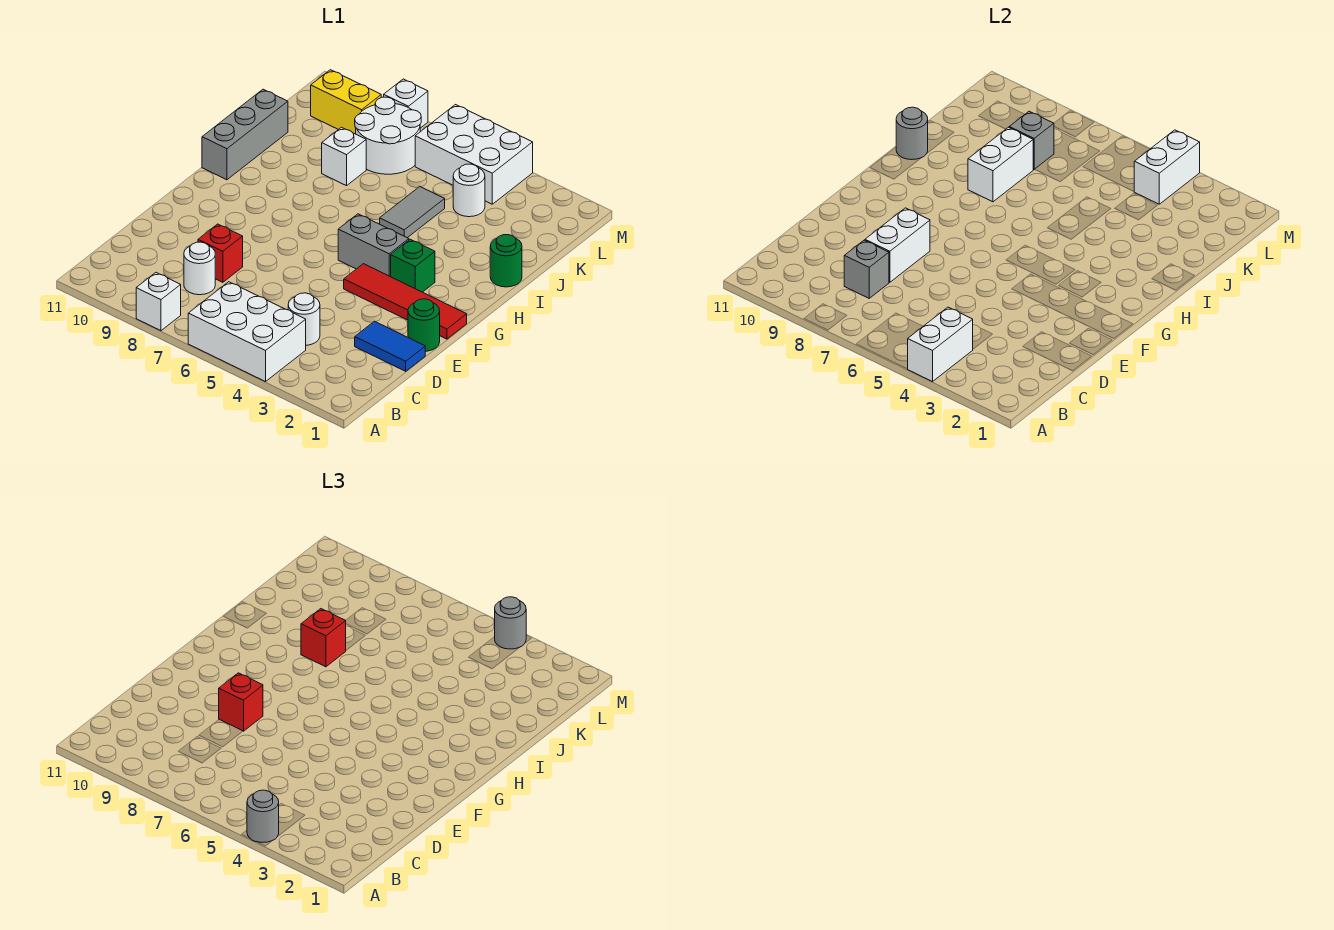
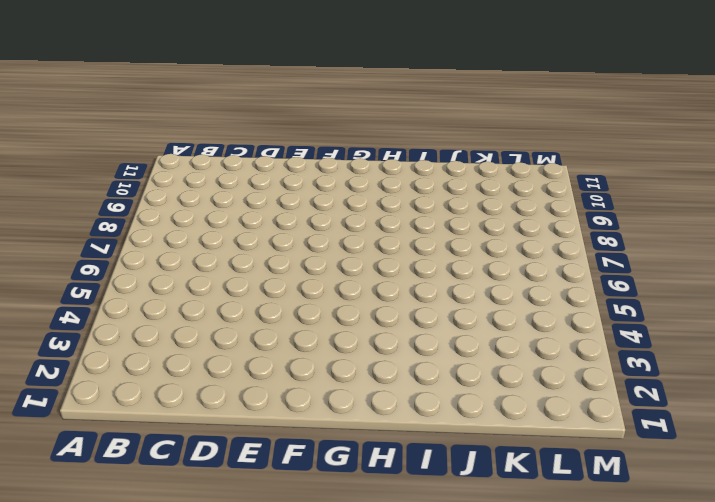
none -> white brick A4:B6 level 1
none -> white brick A8 level 1
none -> white round brick C4 level 1
none -> white round brick C8 level 1

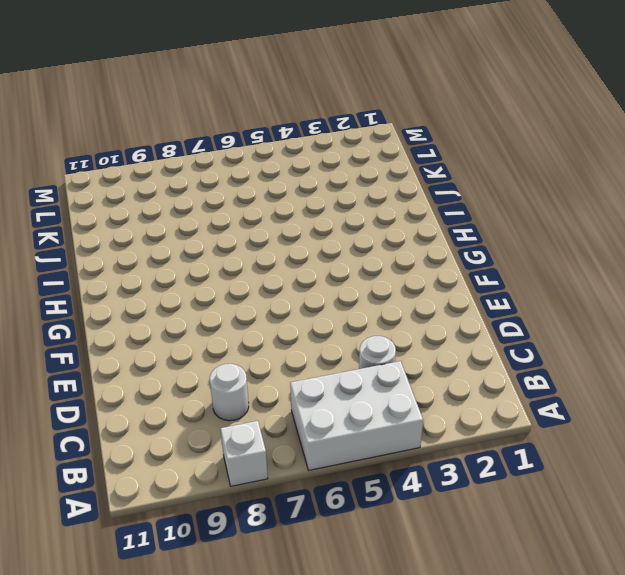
none -> blue tile D1:D2 level 1
none -> red brick D8 level 1
none -> green round brick E1 level 1
none -> red tile F1:F4 level 1

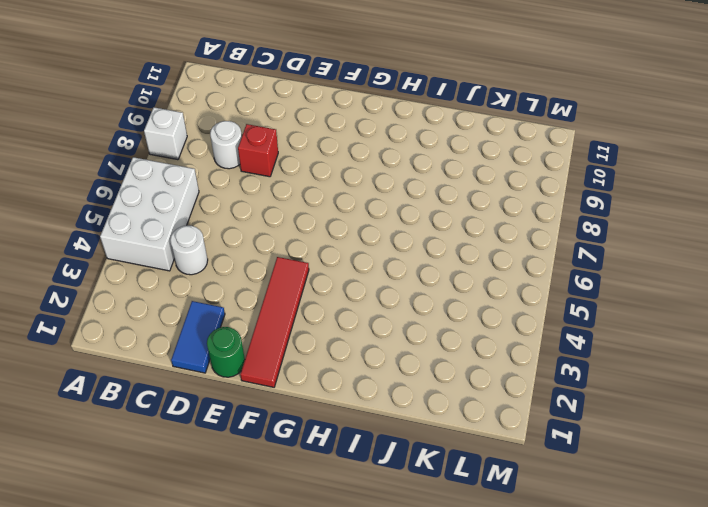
none -> green brick G3 level 1
none -> grey brick G4:G5 level 1
none -> grey brick H11:J11 level 1
none -> green round brick I1 level 1

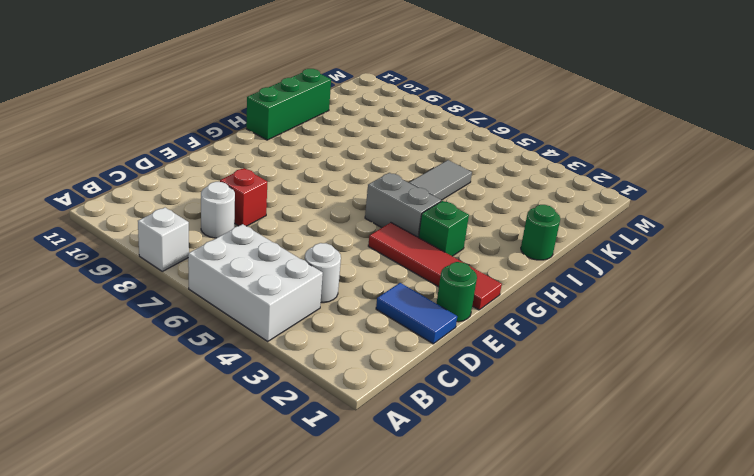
green brick H11:J11 level 1 -> grey brick H11:J11 level 1
none -> white brick J8 level 1
none -> white round brick K4 level 1
none -> white round brick K7:L8 level 1
none -> white brick L4:M6 level 1

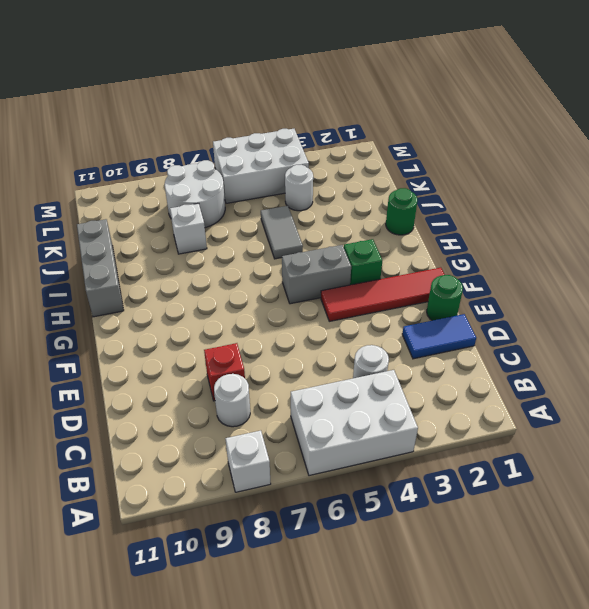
none -> yellow brick L9:L10 level 1
none -> white brick M8 level 1
none -> white brick A4:B4 level 2
none -> grey brick C8 level 2

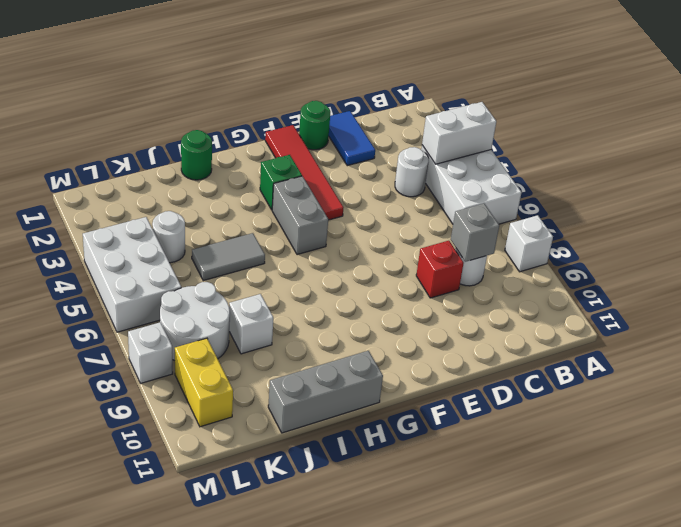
none -> white brick D8:E8 level 2
none -> white brick I8:J8 level 2
none -> grey round brick I11 level 2
none -> grey brick K8 level 2

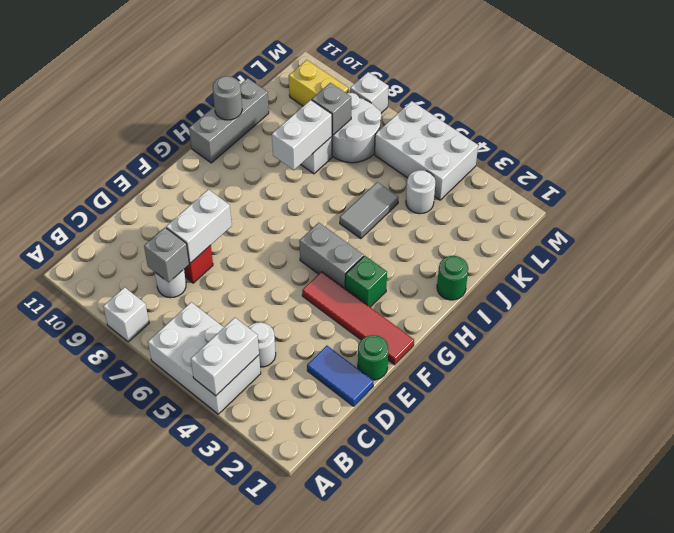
none -> white brick L4:M4 level 2
none -> grey round brick A4 level 3
none -> red brick E8 level 3
none -> red brick I8 level 3

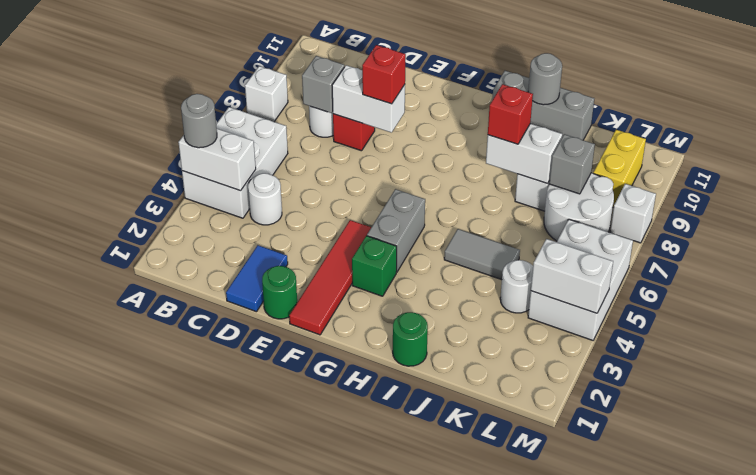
none -> grey round brick M4 level 3

